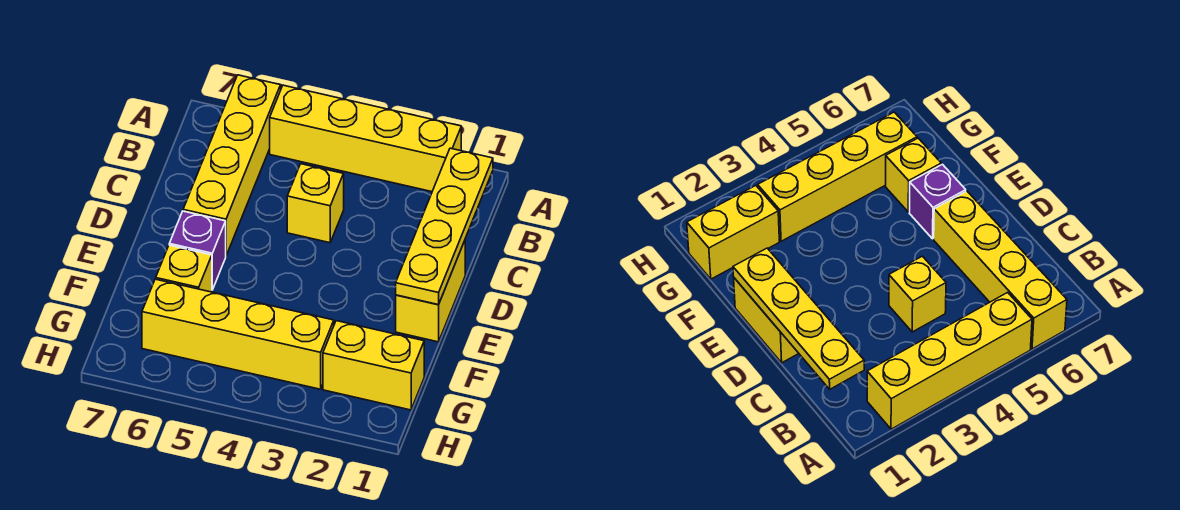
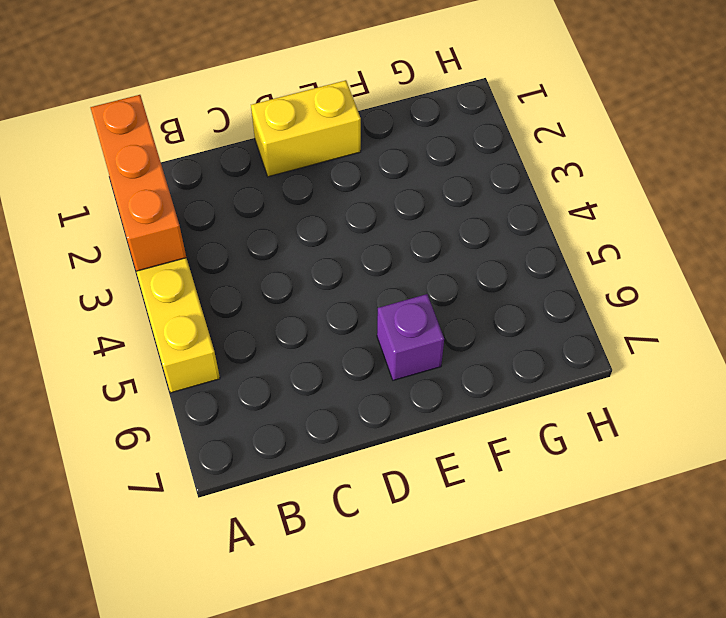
orange brick A1:A3 level 2 -> none
none -> yellow brick A6:D6 level 1
none -> yellow brick C4 level 1

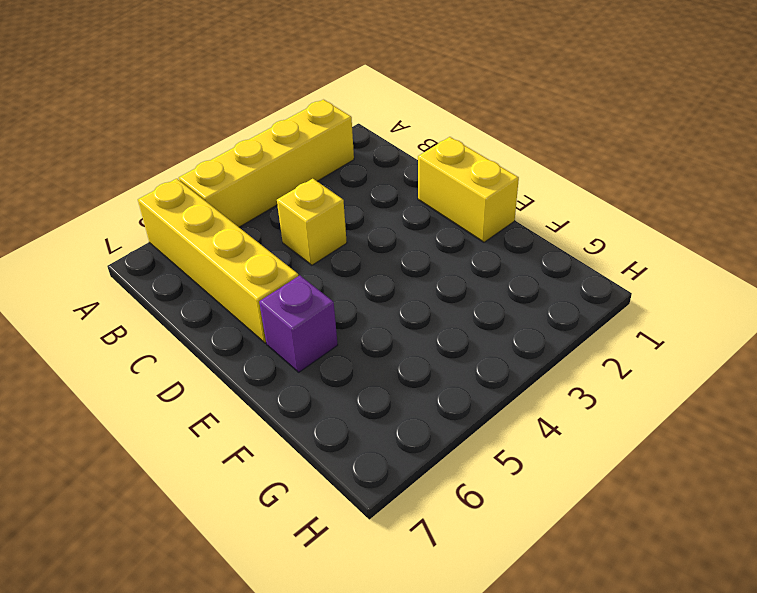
none -> yellow brick F6 level 1
none -> yellow brick G1:G2 level 1

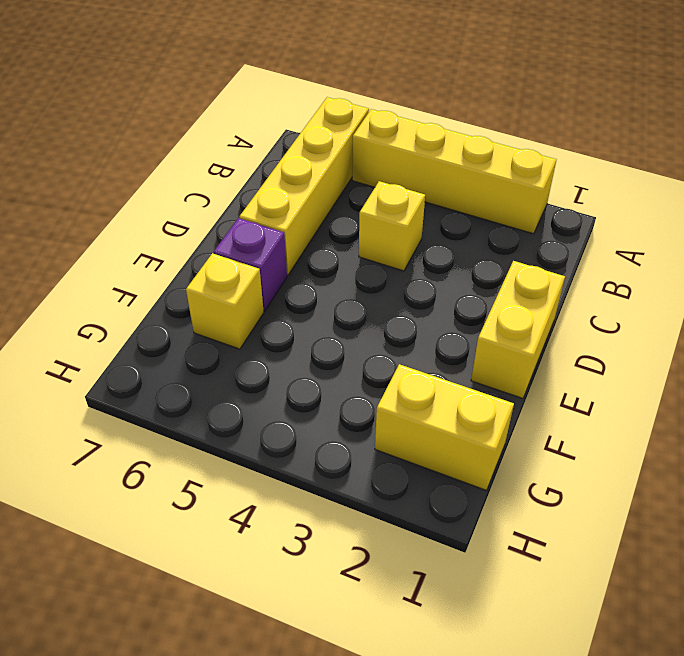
none -> yellow brick G3:G6 level 1
none -> yellow plate B1:E1 level 2

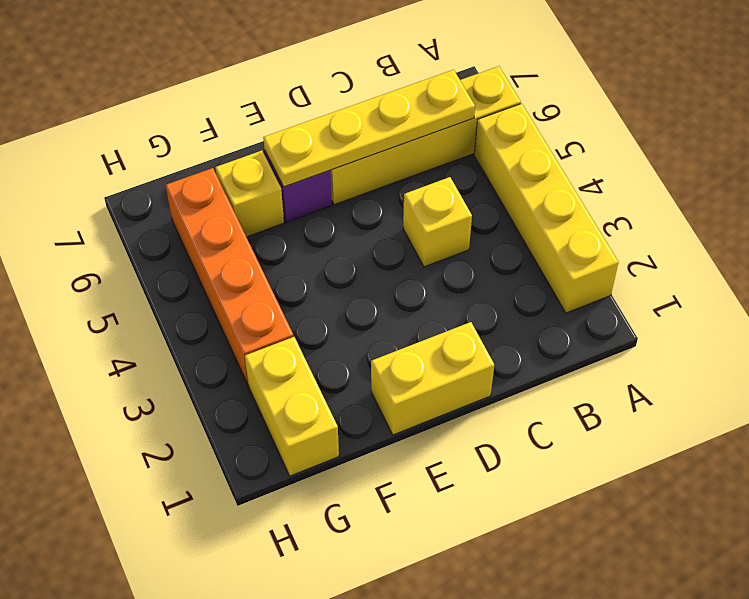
yellow plate B6:E6 level 2 -> yellow plate B1:E1 level 2
orange brick G3:G6 level 1 -> yellow brick G3:G6 level 1

